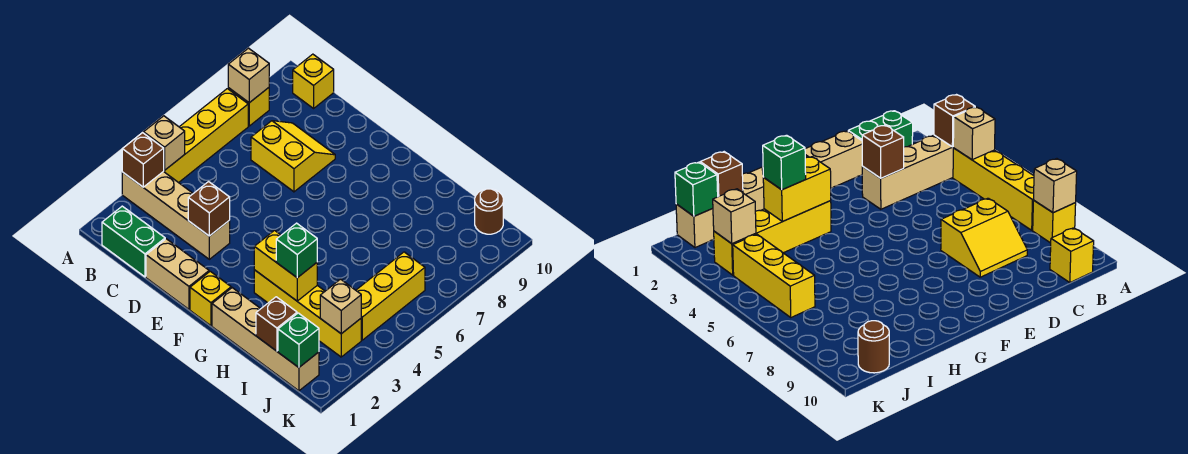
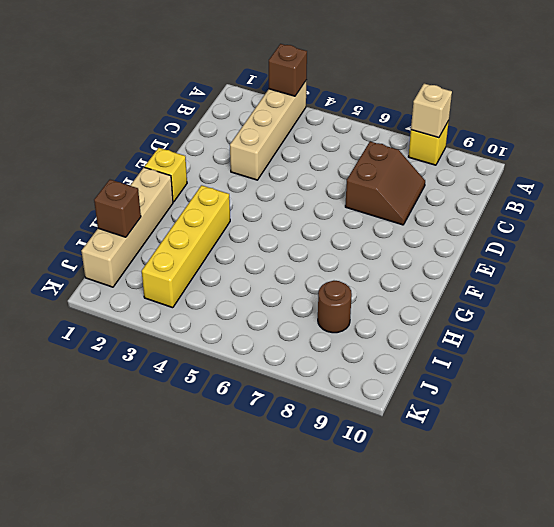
brown slope C7:D8 level 1 top 7 -> yellow slope C7:D8 level 1 top 7
brown round brick I8 level 1 -> brown round brick J10 level 1
none -> yellow brick A4:A7 level 1
none -> green brick B1:C1 level 1
none -> yellow brick B10 level 1

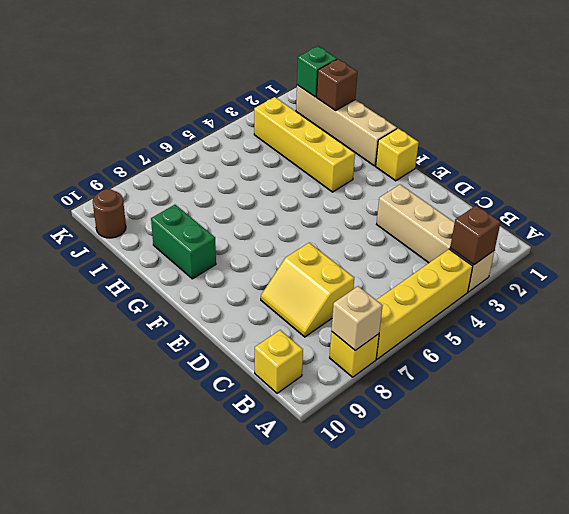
green brick G9:H9 level 1 -> green brick B1:C1 level 1
none -> tan brick D1:E1 level 1
none -> yellow brick J4:J6 level 1
none -> tan brick A4 level 2

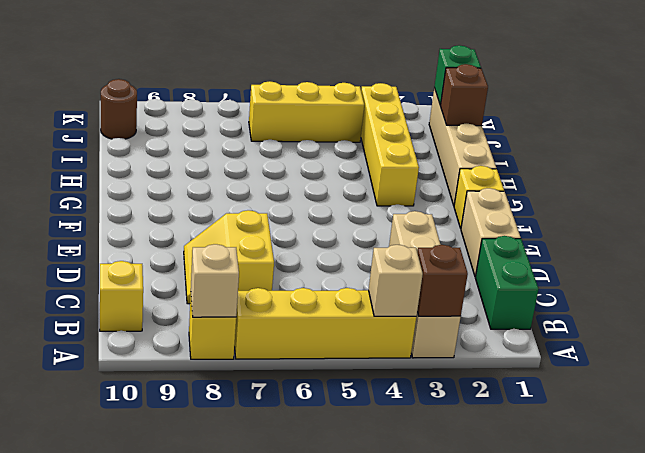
none -> brown brick D3 level 2
none -> yellow brick G3:H3 level 2
none -> tan brick J3 level 2

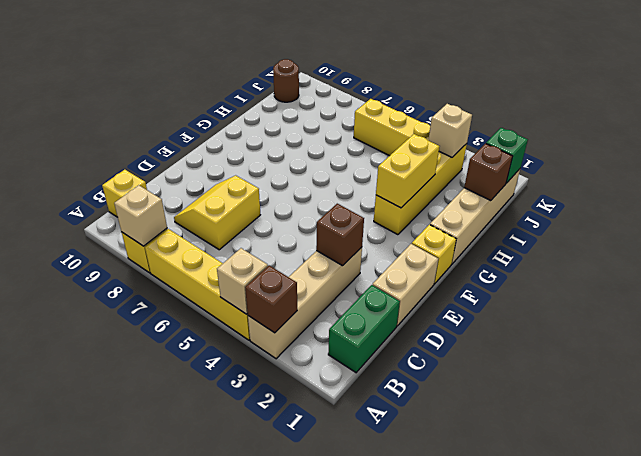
none -> green brick H3 level 3

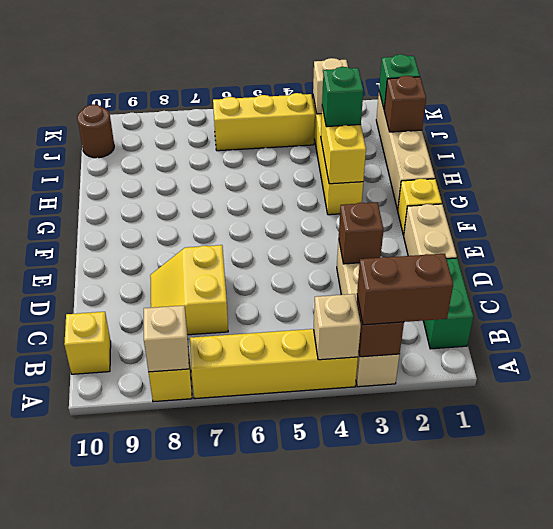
brown brick A2:A3 level 3 -> none

